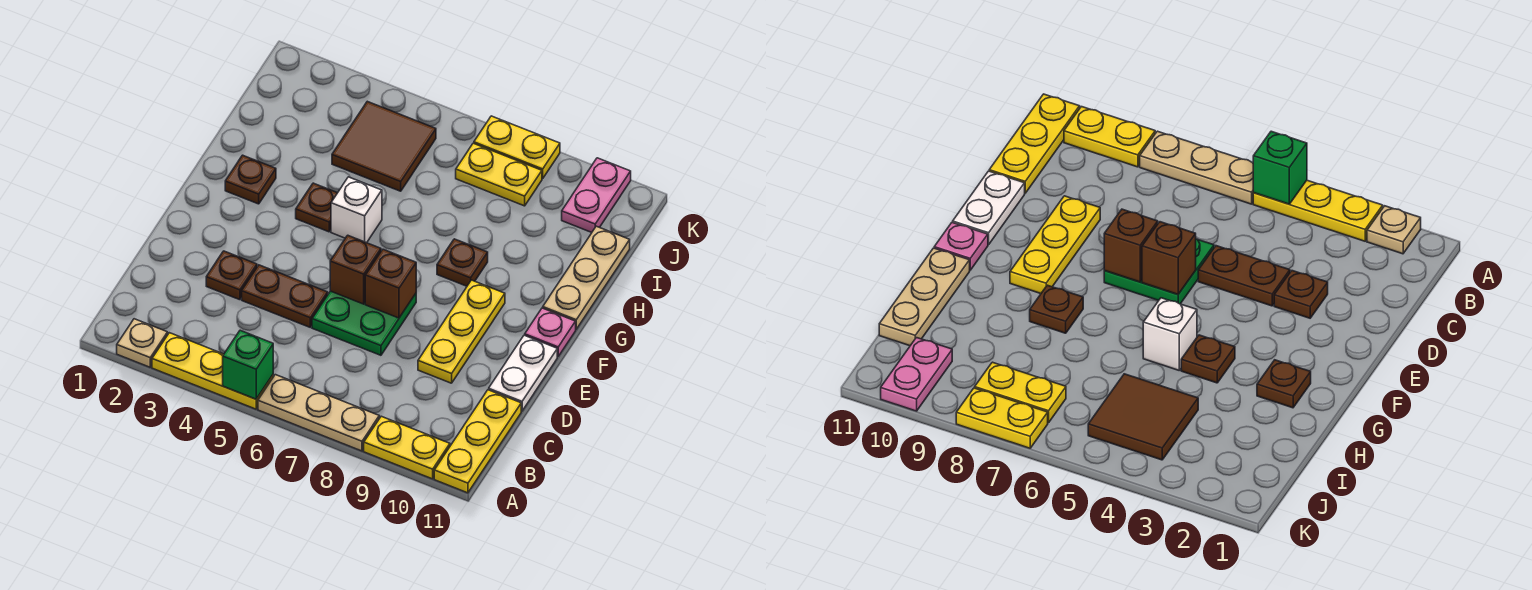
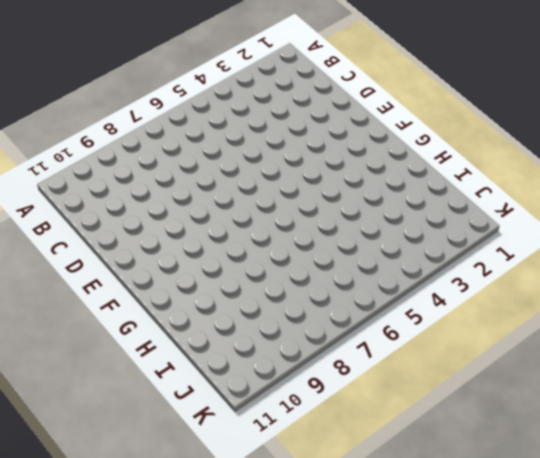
none -> tan plate A2 level 1
none -> yellow plate A3:A5 level 1
none -> tan plate A6:A8 level 1

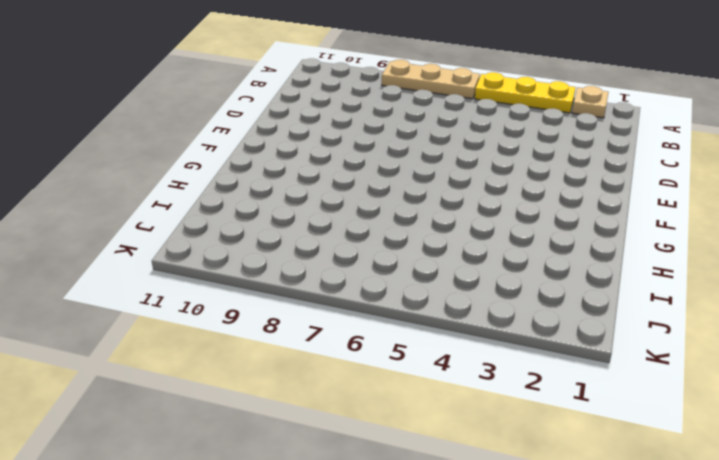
none -> yellow plate A9:A10 level 1
none -> yellow plate A11:C11 level 1
none -> brown plate D3 level 1

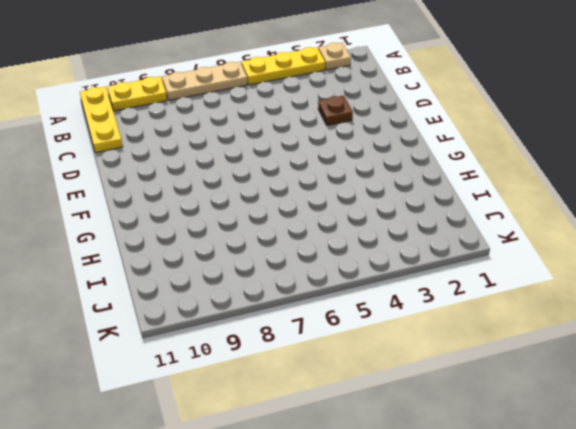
none -> brown plate D4:D5 level 1
none -> green plate D6:E7 level 1
none -> yellow plate D9:F9 level 1

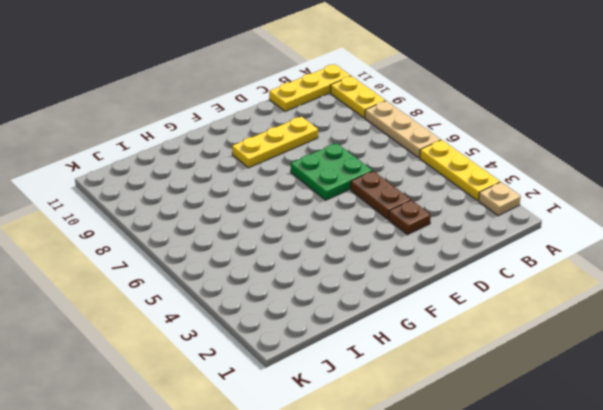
none -> white plate D11:E11 level 1
none -> pink plate F11 level 1
none -> brown plate G2 level 1

